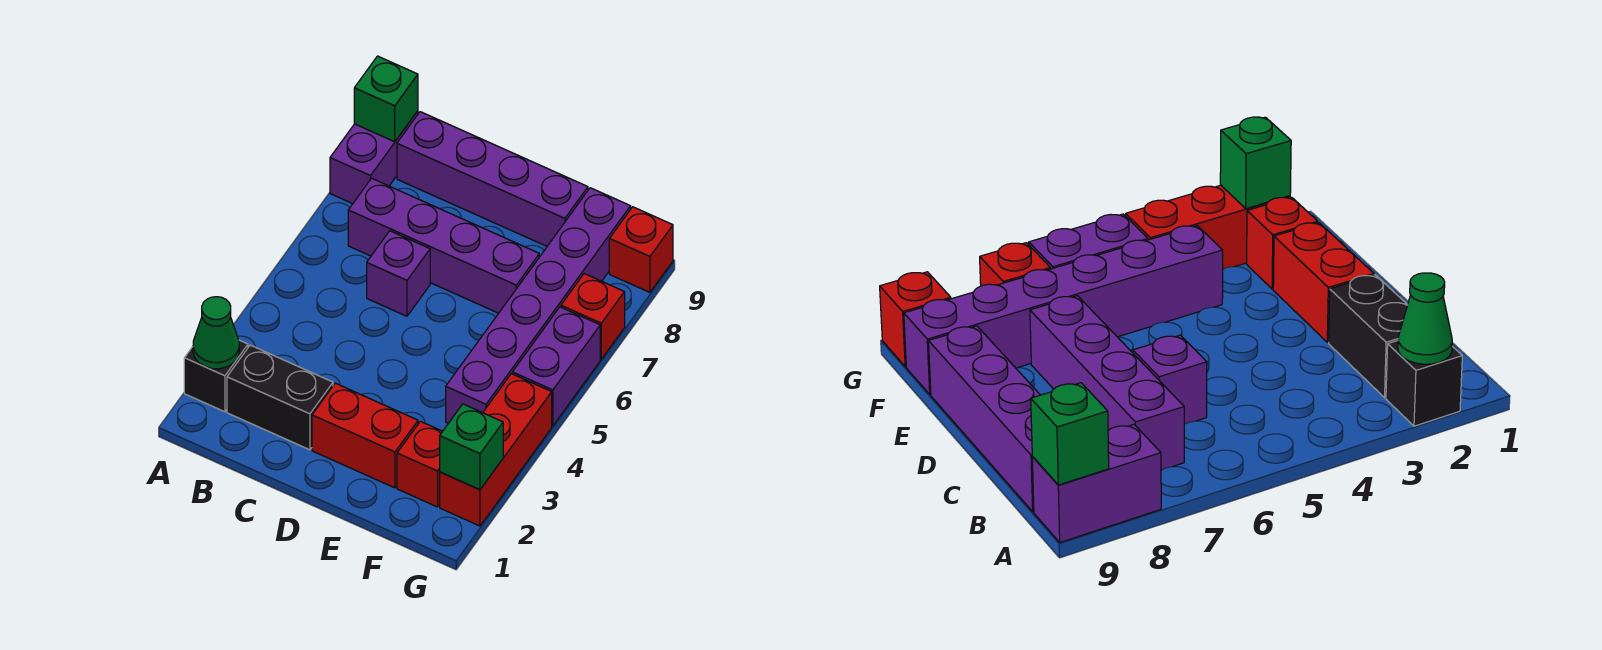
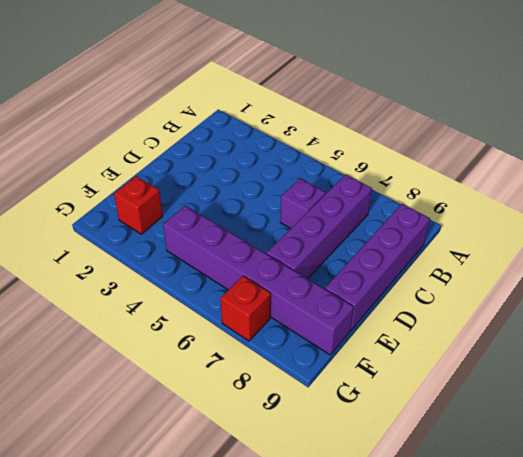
none -> black brick A2 level 1
none -> purple brick A8:A9 level 1
none -> black brick B2:C2 level 1

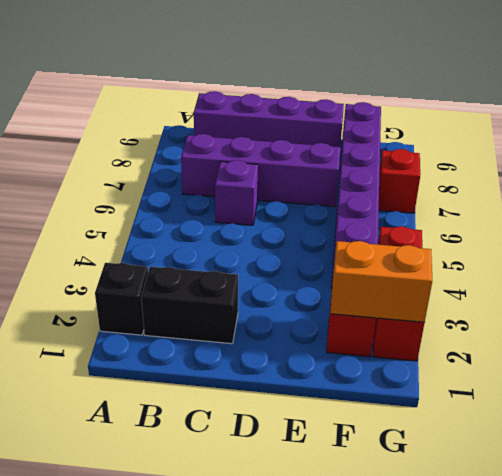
orange brick F2:G2 level 2 -> green brick G2 level 2
none -> purple brick A8:A9 level 1
none -> red brick D2:E2 level 1
none -> purple brick G5:G6 level 1

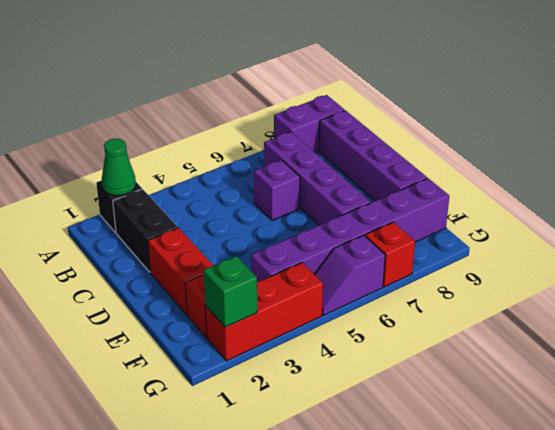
purple slope G5:G6 level 1 top 6 -> purple brick G5:G6 level 1
none -> red brick G9 level 1
none -> green brick A9 level 2

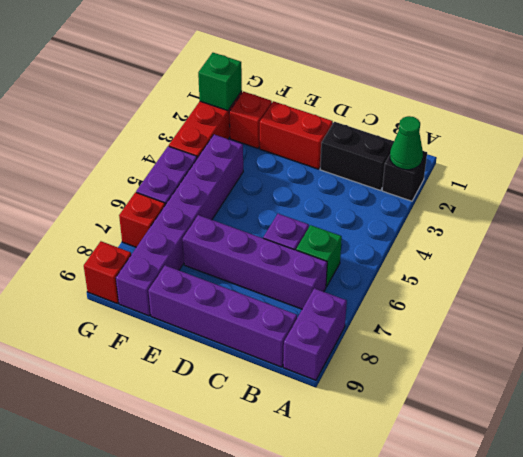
green brick B6 level 1 -> green brick A9 level 2

